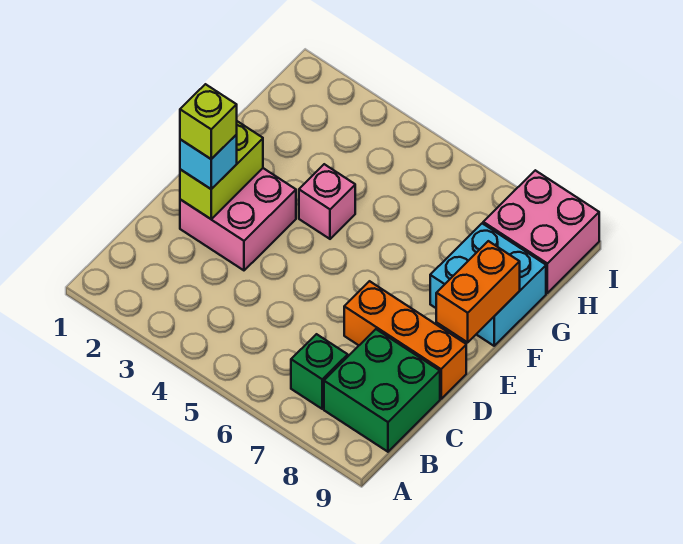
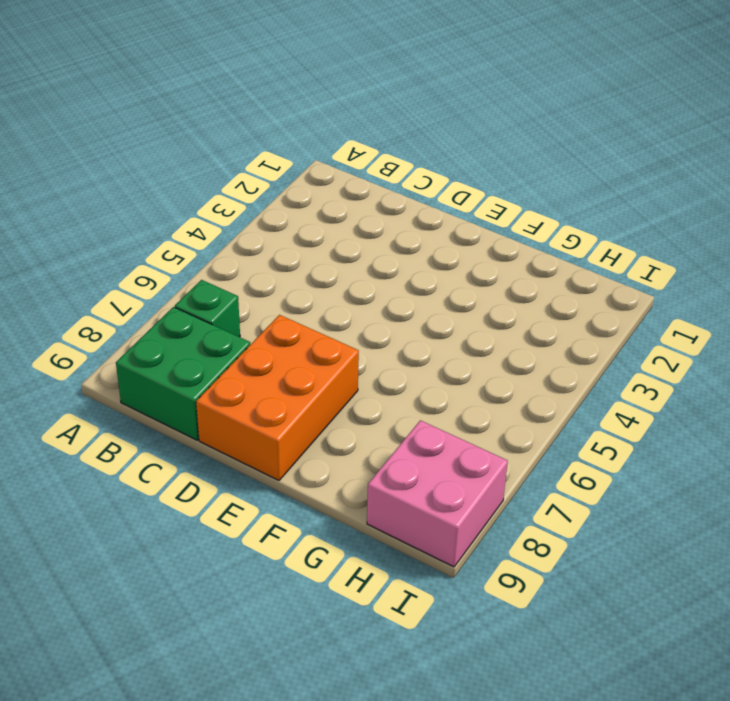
orange brick D7:E9 level 1 -> orange brick D7:D9 level 1
none -> pink brick D2:E3 level 1
none -> pink brick F4 level 1

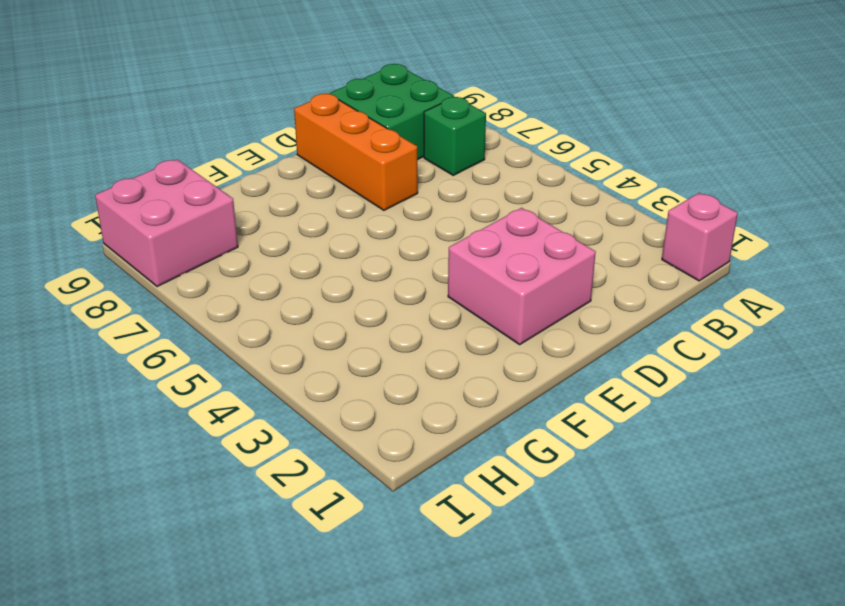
pink brick A1 level 1 -> pink brick F4 level 1
none -> cyan brick F8:G9 level 1
none -> lime brick D2:E2 level 2

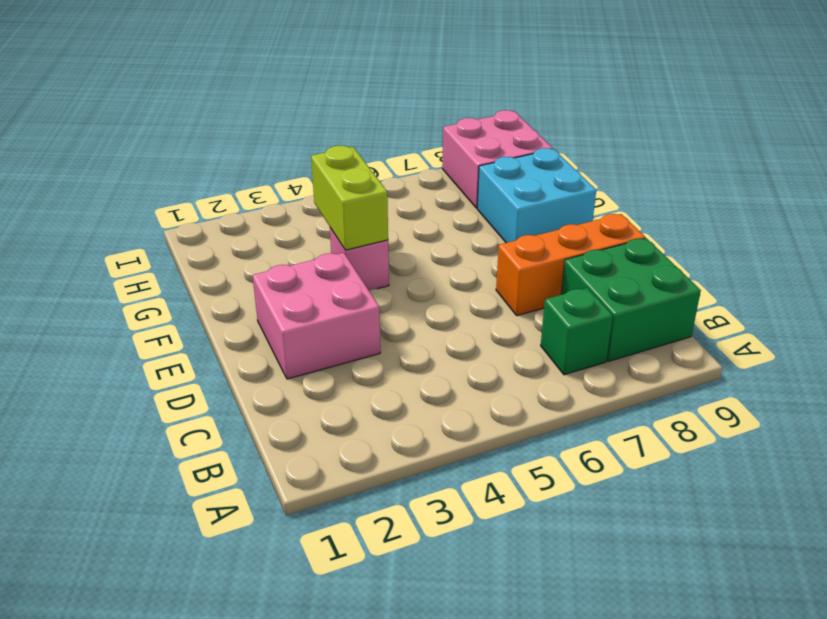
lime brick F4:G4 level 2 -> lime brick D2:E2 level 2
none -> orange brick E9:F9 level 2
none -> cyan brick D2 level 3

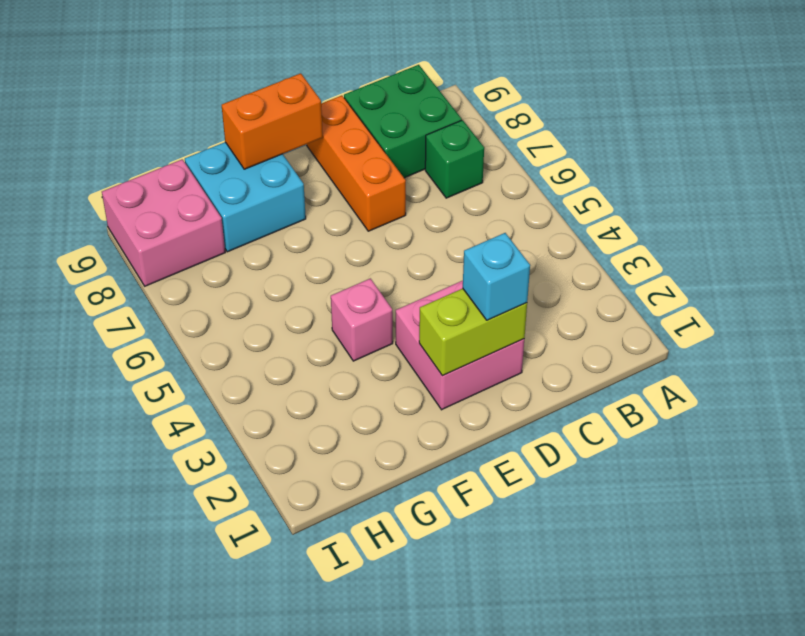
none -> lime brick D2 level 4

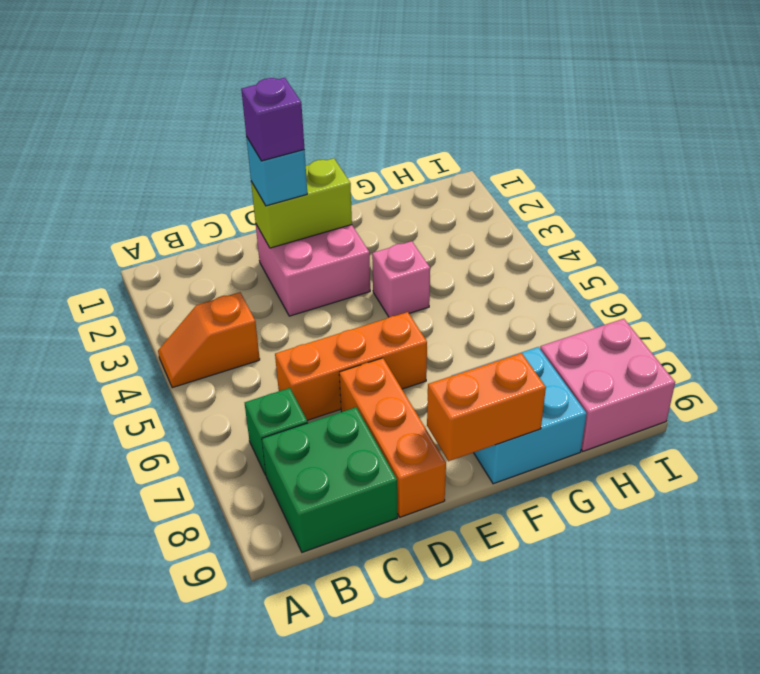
orange slope A4:B4 level 1 top B -> none
orange brick C6:E6 level 1 -> none
purple brick D2 level 4 -> lime brick D2 level 4

